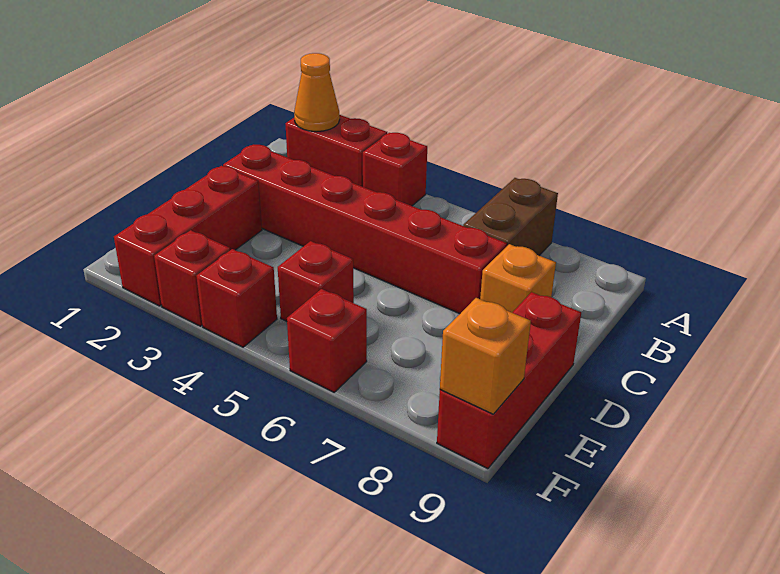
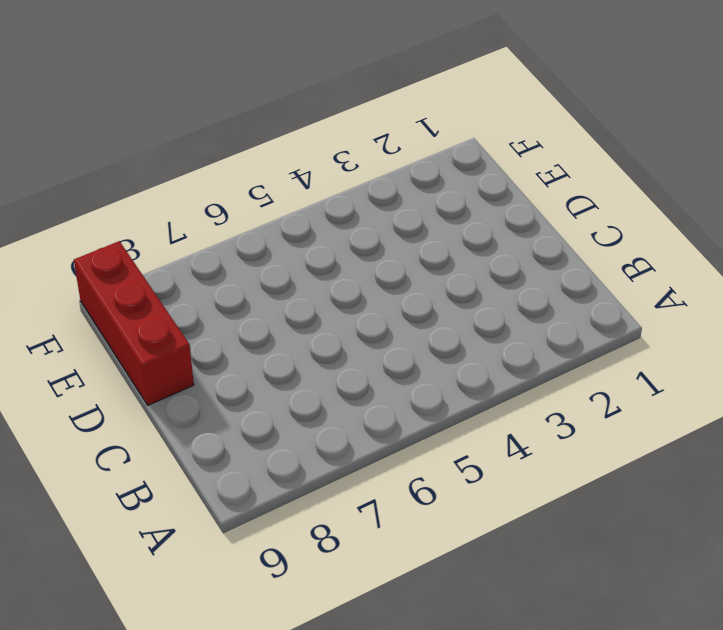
none -> red brick A2:A3 level 1
none -> red brick A4 level 1
none -> brown brick A7:B7 level 1

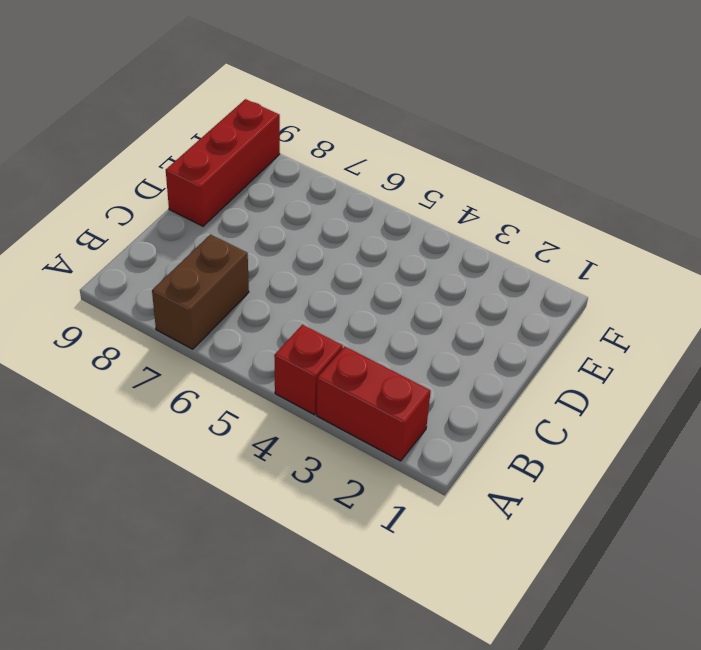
none -> red brick C2:C7 level 1
none -> orange brick C8 level 1
none -> red brick D2:F2 level 1

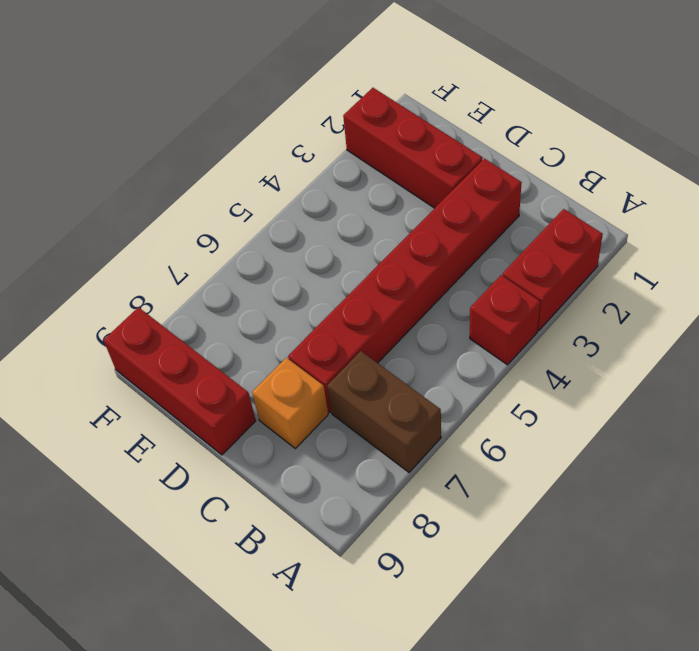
none -> red brick E5 level 1
none -> red brick F3 level 1
none -> red brick F4 level 1

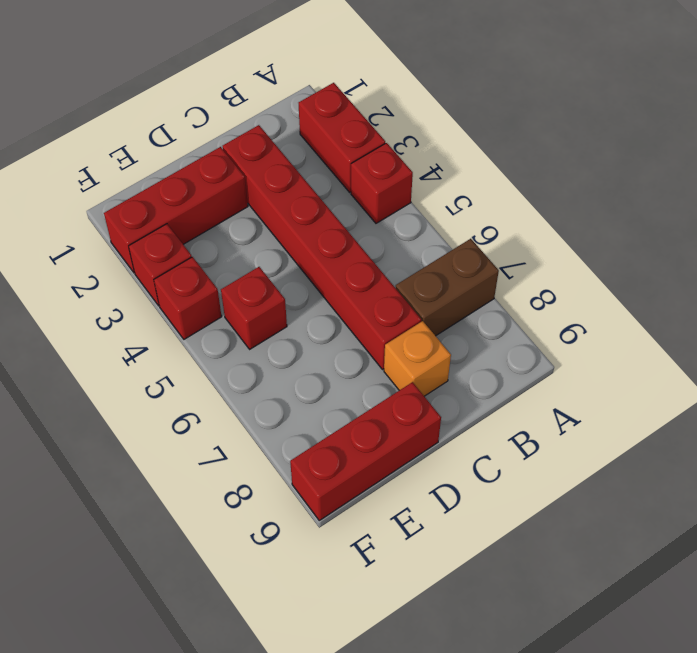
none -> red brick F6 level 1
none -> orange cone A2 level 2
none -> orange brick F9 level 2

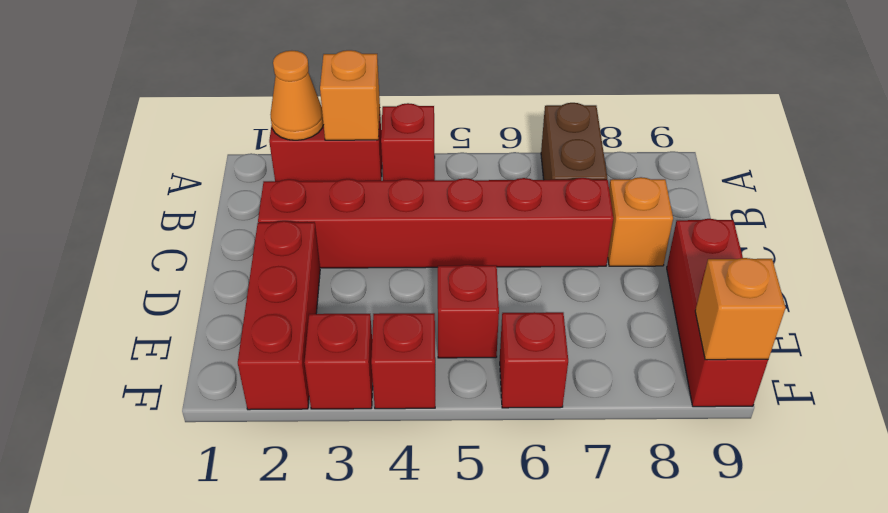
orange brick A3 level 2 -> none

